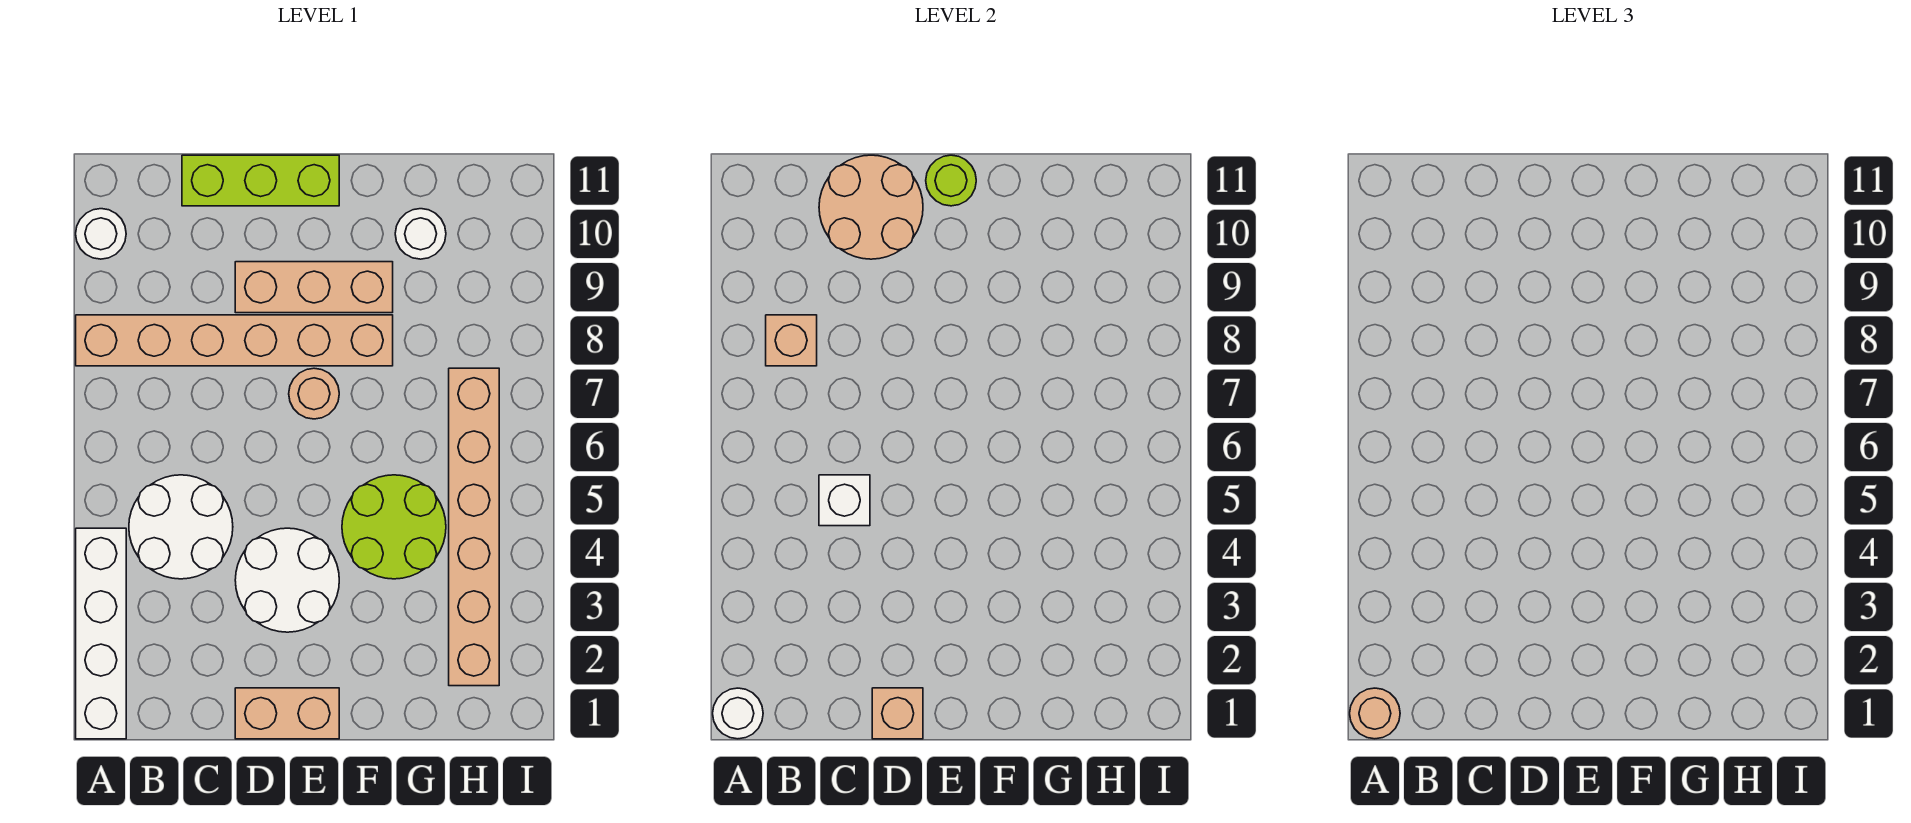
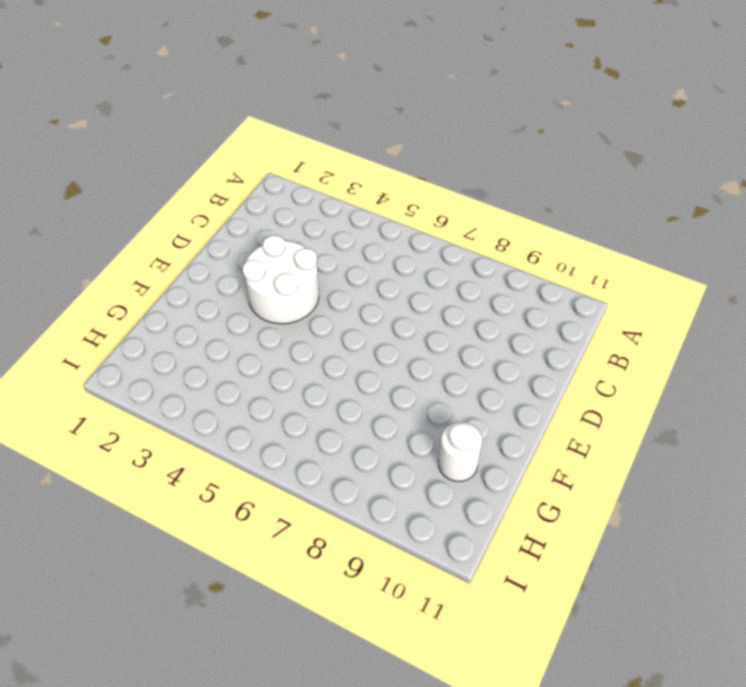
none -> white brick A1:A4 level 1
none -> tan brick A8:F8 level 1
none -> white round brick A10 level 1

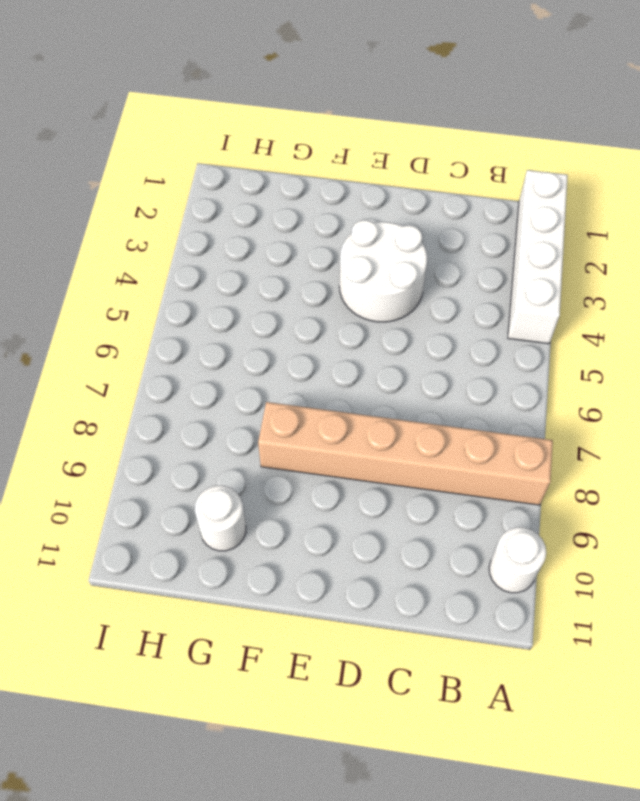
none -> white round brick B4:C5 level 1
none -> lime brick C11:E11 level 1
none -> tan brick D1:E1 level 1

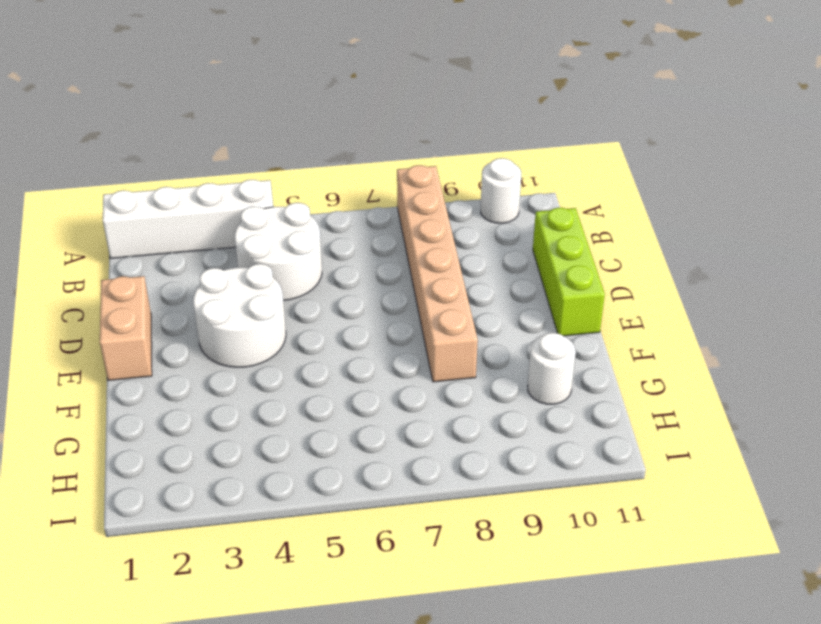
none -> tan brick D9:F9 level 1
none -> tan round brick E7 level 1
none -> lime round brick F4:G5 level 1

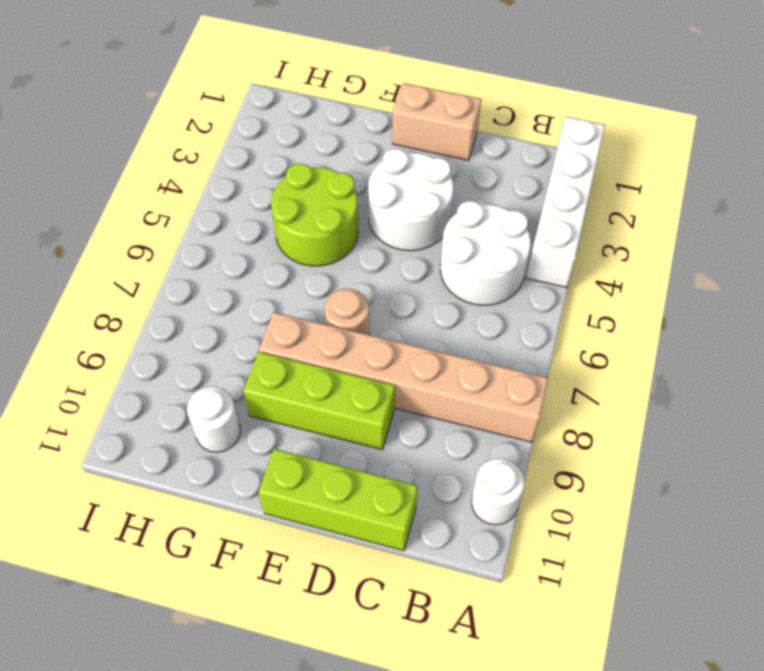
lime brick D9:F9 level 1 -> tan brick D9:F9 level 1
none -> tan brick H2:H7 level 1
none -> white round brick A1 level 2
none -> tan brick B8 level 2

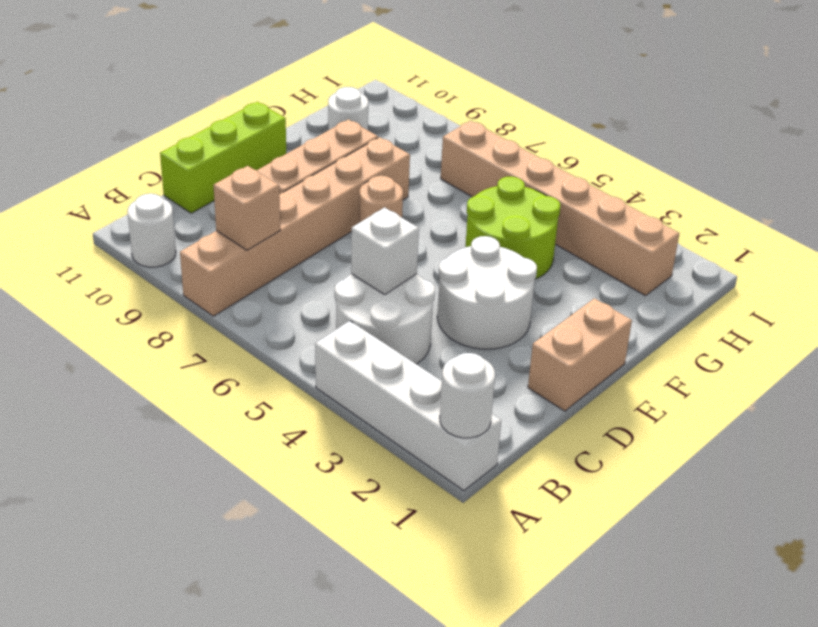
none -> tan round brick C10:D11 level 2
none -> tan brick D1 level 2
none -> lime round brick E11 level 2

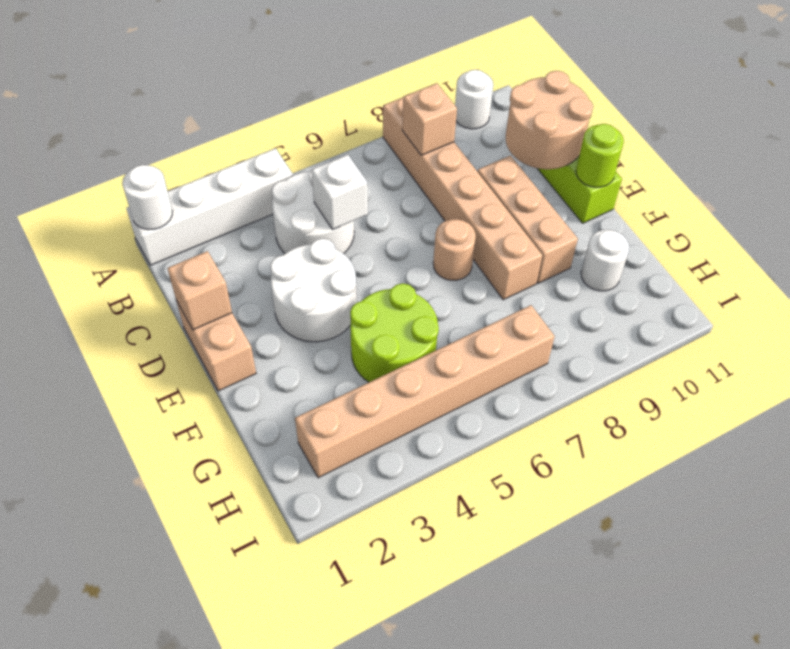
none -> tan round brick A1 level 3

